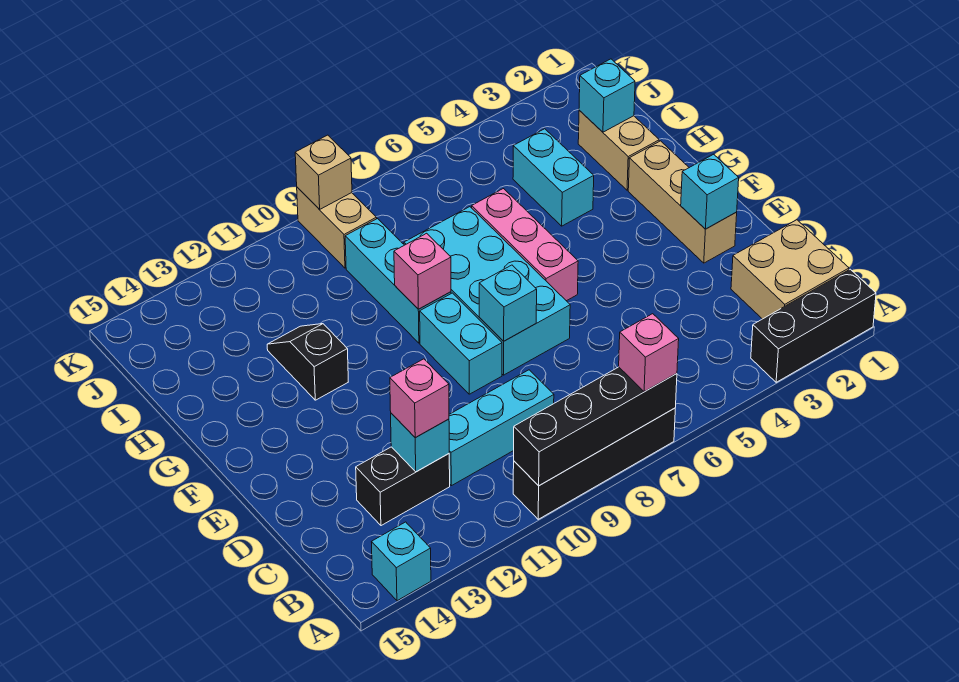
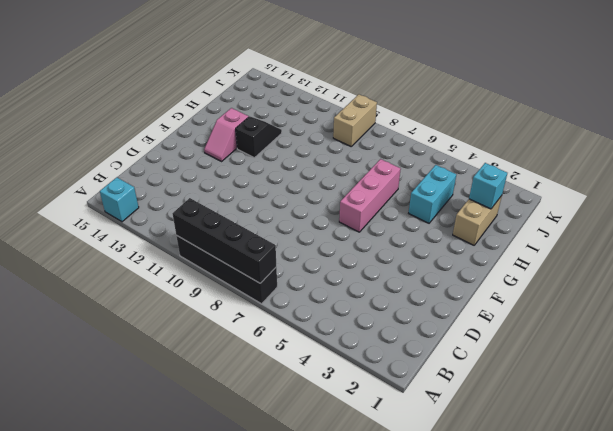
pink slope F13:G13 level 1 top G -> none
none -> black brick A1:A3 level 1
none -> tan brick B1:C2 level 1
none -> cyan brick C9:C11 level 1

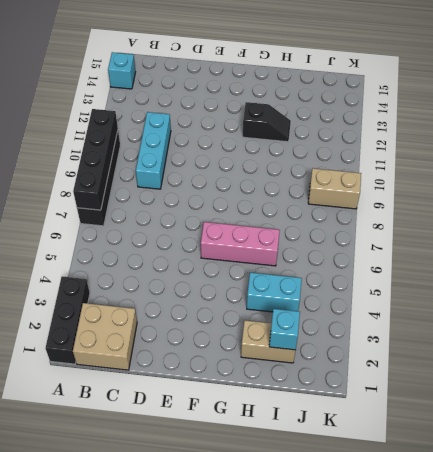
none -> black brick C12:C13 level 1
none -> tan brick E2:G2 level 1
none -> cyan brick E7:H8 level 1

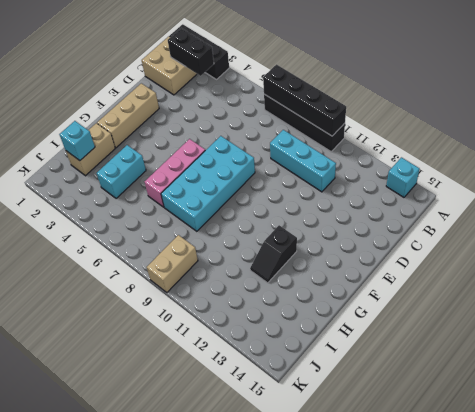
black brick B2:B3 level 2 -> black brick C12:C13 level 1
none -> cyan brick E9:F9 level 1
none -> cyan brick G9:I9 level 1
none -> cyan brick C12 level 2

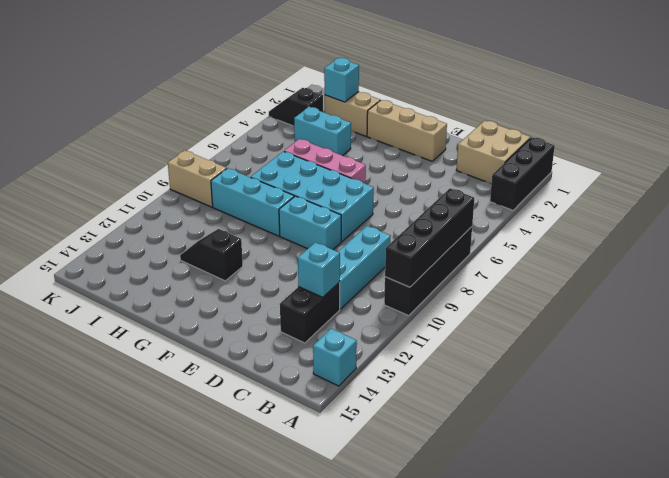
black slope J3:K3 level 1 top J -> none
none -> cyan brick E2 level 2
none -> cyan brick E8 level 2
none -> pink brick G9 level 2

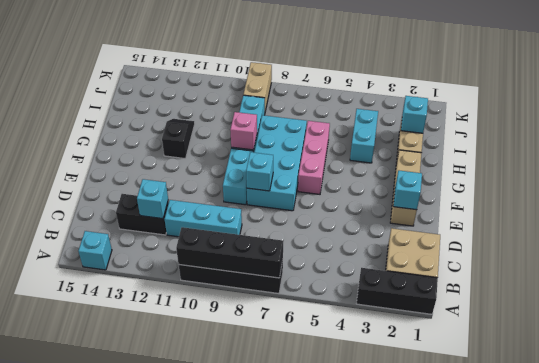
none -> tan brick K9 level 2
none -> pink brick A7 level 3
none -> pink brick C12 level 3

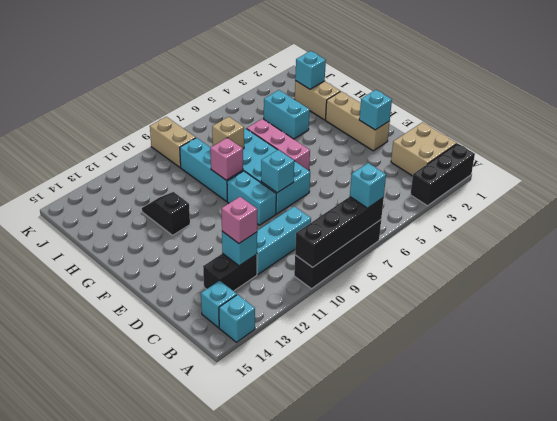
cyan brick A7 level 3 -> pink brick A7 level 3
cyan brick B14 level 1 -> none
tan brick H8 level 2 -> tan brick K9 level 2

